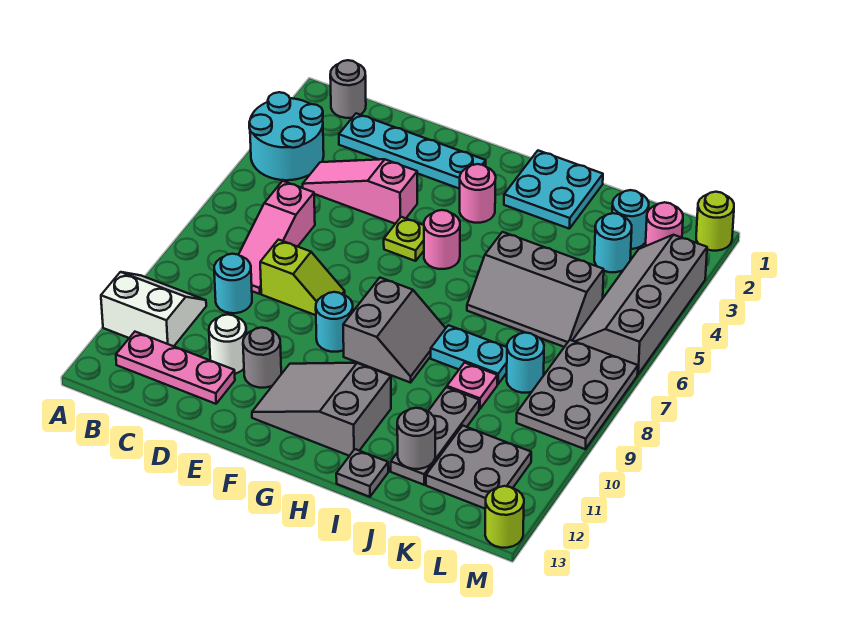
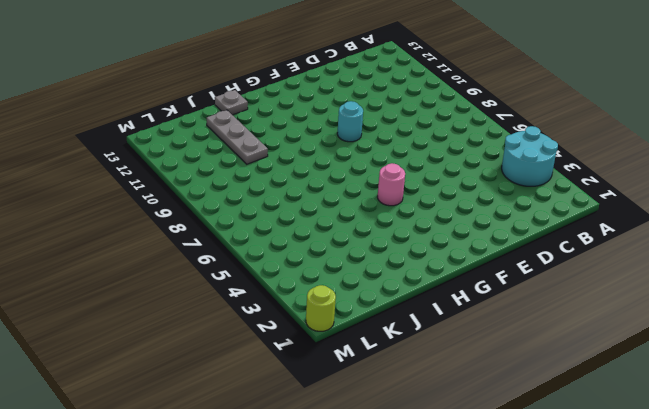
none -> white slope A10:B11 level 1 top 11
none -> grey round brick B1 level 1
none -> pink plate B12:D12 level 1
none -> cyan plate C2:F2 level 1

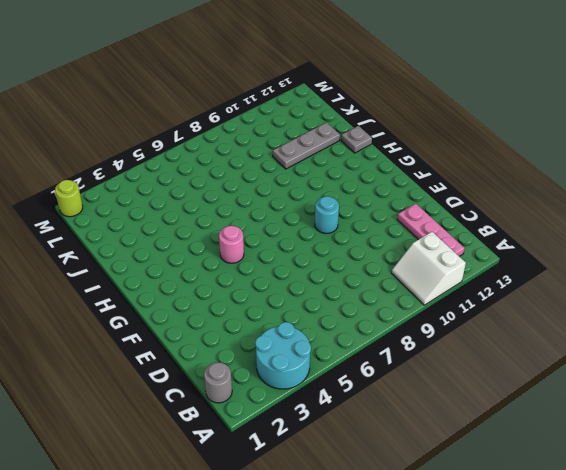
none -> cyan plate C2:F2 level 1
none -> pink slope C4:E4 level 1 top E
none -> pink slope C6:C8 level 1 top 6
none -> cyan round brick C9 level 1

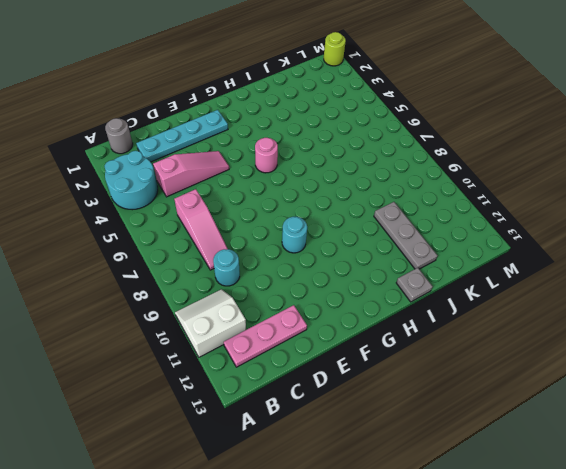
pink slope C4:E4 level 1 top C -> pink slope C4:E4 level 1 top E
none -> lime slope D8:E8 level 1 top D
none -> white round brick D11 level 1
none -> grey round brick E11 level 1
none -> lime plate F5 level 1

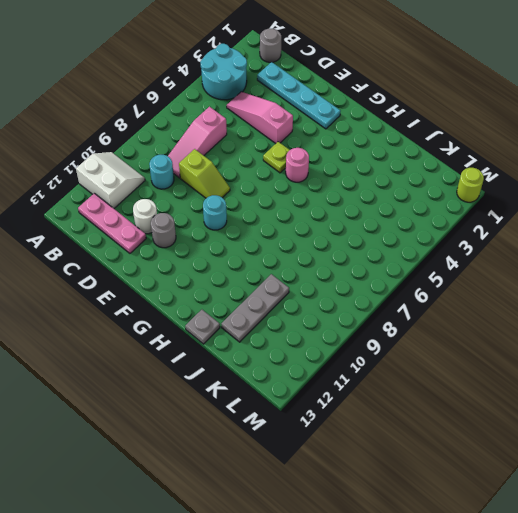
none -> grey slope F11:H12 level 1 top H
none -> pink round brick G3 level 1
none -> grey slope G8:H9 level 1 top G
none -> cyan plate H1:I2 level 1

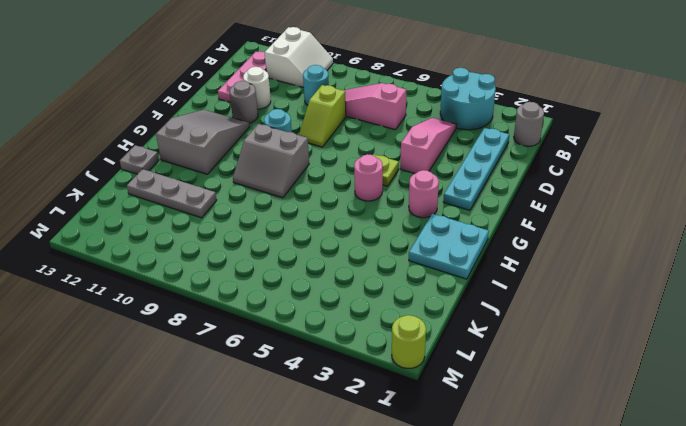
none -> grey slope I5:K6 level 1 top 5
none -> cyan plate I8:J8 level 1
none -> pink plate J9 level 1
none -> cyan round brick K2 level 1

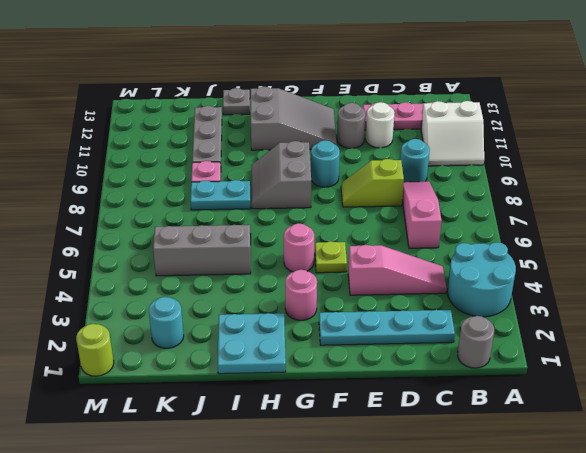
none -> cyan round brick K3 level 1
none -> cyan round brick K8 level 1
none -> grey plate K11:L12 level 1
none -> pink round brick L2 level 1

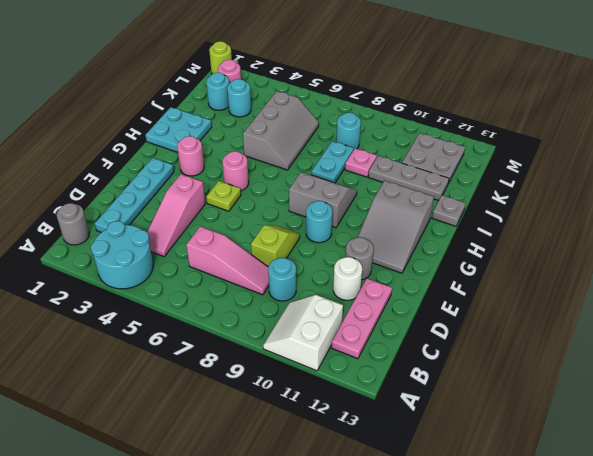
none -> grey slope L3:M6 level 1 top M
none -> grey plate L7:M9 level 1
none -> lime round brick M13 level 1
none -> grey round brick J12 level 2

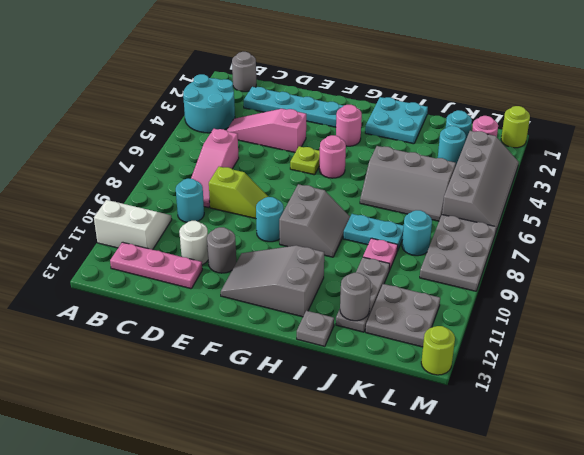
grey slope L3:M6 level 1 top L -> grey slope L3:M6 level 1 top M

